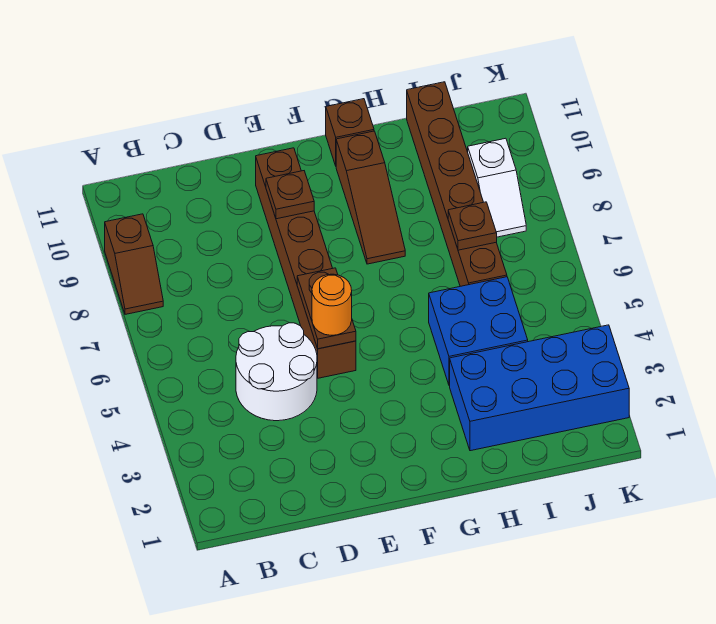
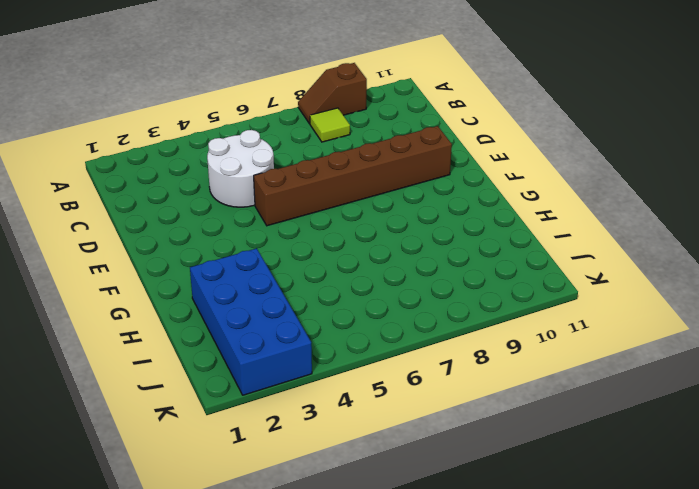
lime tile B8 level 1 -> none
none -> brown slope G8:G10 level 1 top 10
none -> brown brick G11 level 1
none -> blue brick H4:I5 level 1

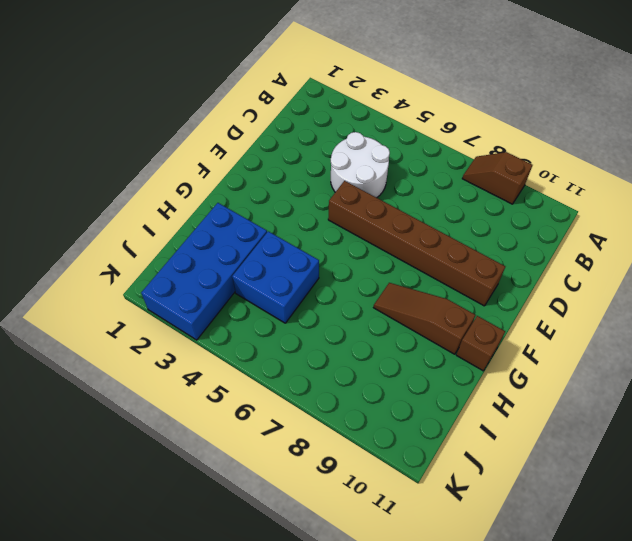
none -> brown brick I6:I11 level 1
none -> white slope J8:J9 level 1 top 9
none -> brown plate E5:E6 level 2

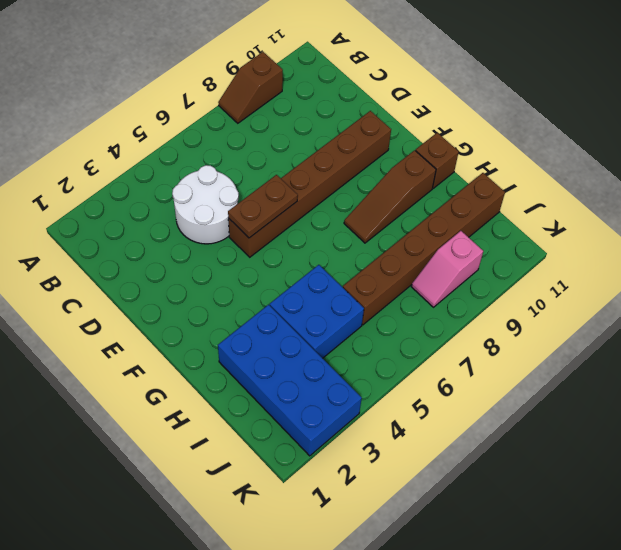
pink slope J8:J9 level 1 top 9 -> white slope J8:J9 level 1 top 9
none -> brown plate E9 level 2
none -> brown plate I7 level 2
none -> orange round brick E5 level 3

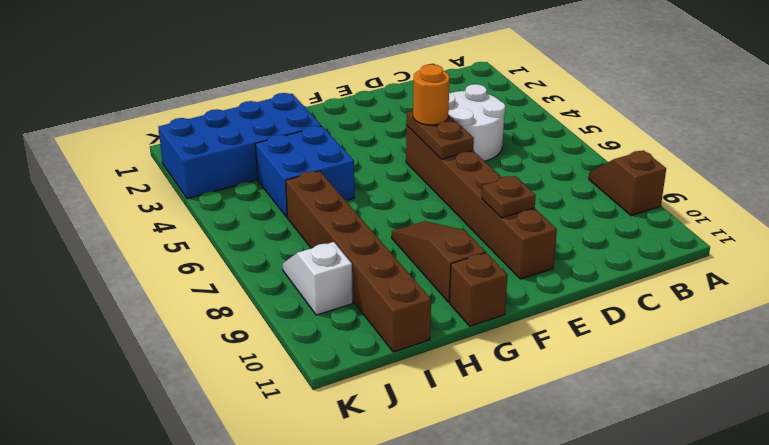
none -> brown plate I7 level 2

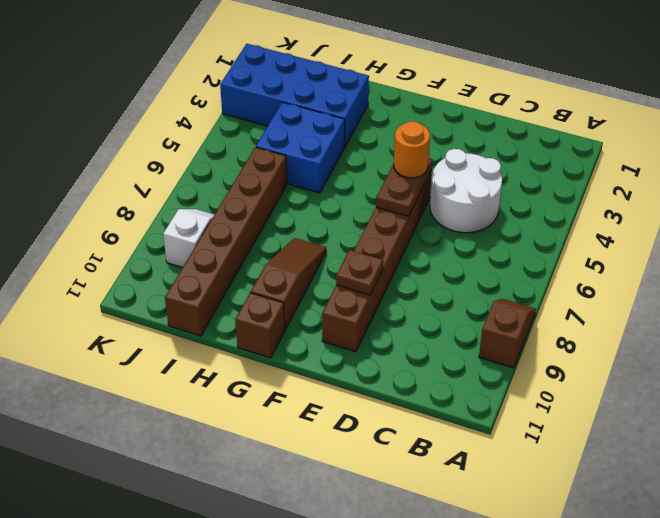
none -> brown plate I7 level 2

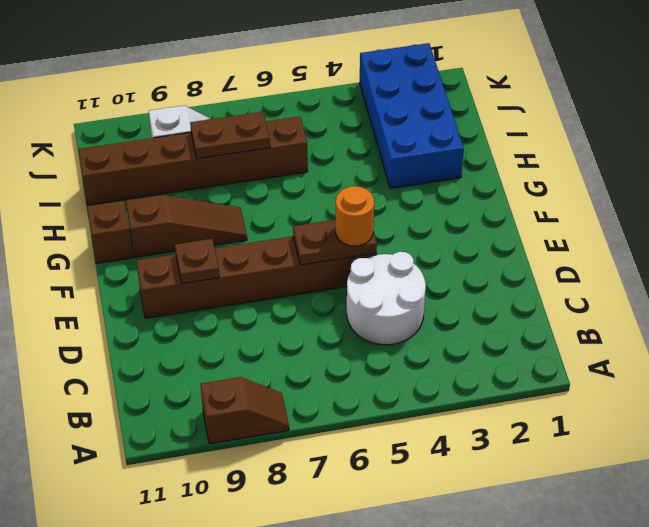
brown plate I7:I8 level 2 -> brown plate I7 level 2
none -> blue brick H4:I5 level 1

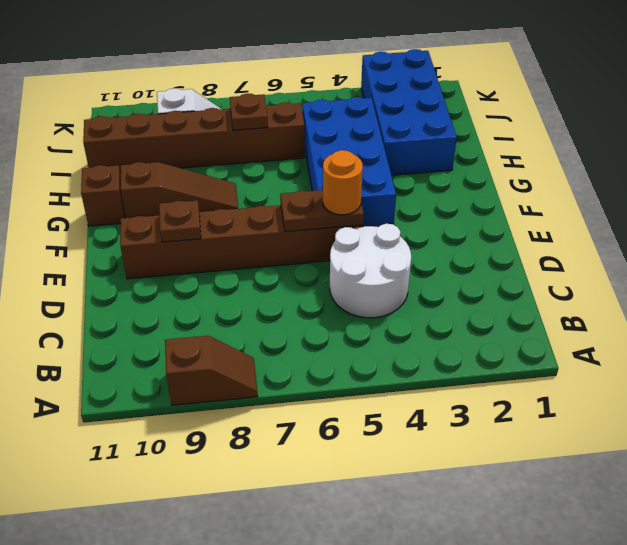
blue brick F4:I5 level 1 -> blue brick H4:I5 level 1

